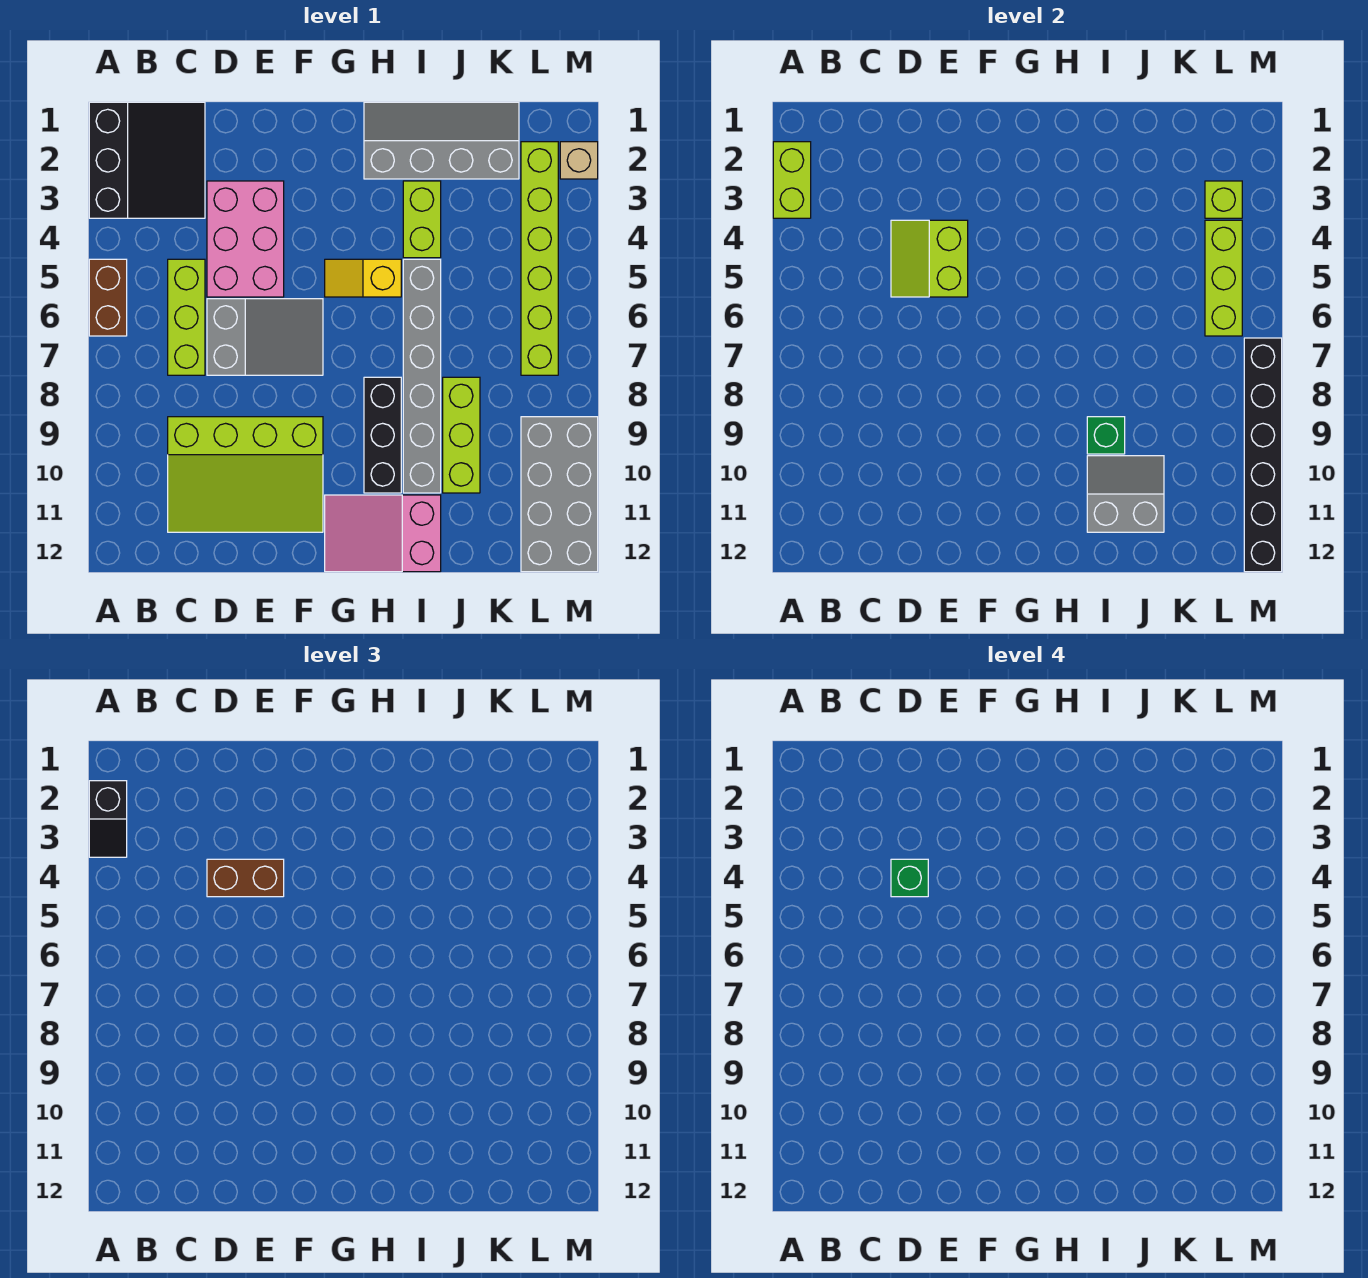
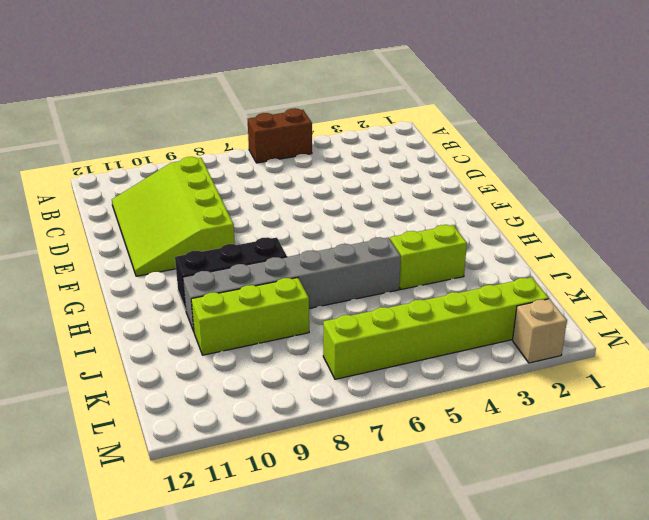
none -> black slope A1:C3 level 1 top A
none -> lime brick C5:C7 level 1
none -> pink brick D3:E5 level 1

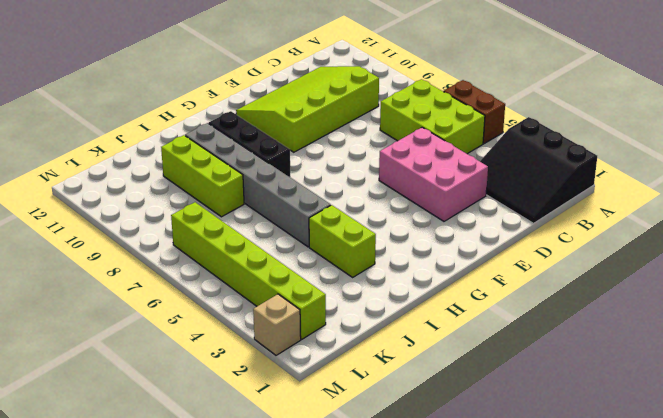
lime brick B5:C7 level 1 -> lime brick C5:C7 level 1
none -> grey slope D6:F7 level 1 top D
none -> yellow slope G5:H5 level 1 top H
none -> pink slope G11:I12 level 1 top I

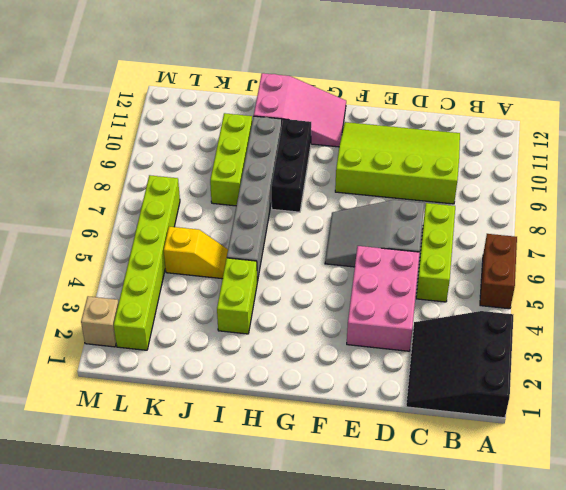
yellow slope J5:K5 level 1 top K -> yellow slope G5:H5 level 1 top H
none -> grey slope H1:K2 level 1 top 2
none -> grey brick L9:M12 level 1
none -> lime brick A2:A3 level 2

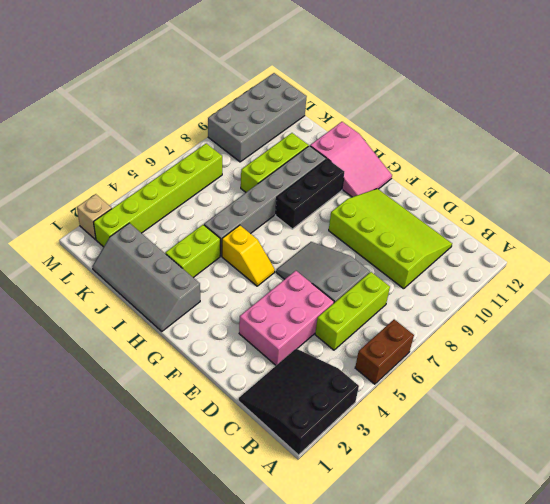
none -> lime brick A2:A3 level 2
none -> lime slope D4:E5 level 2 top E
none -> green brick I9 level 2

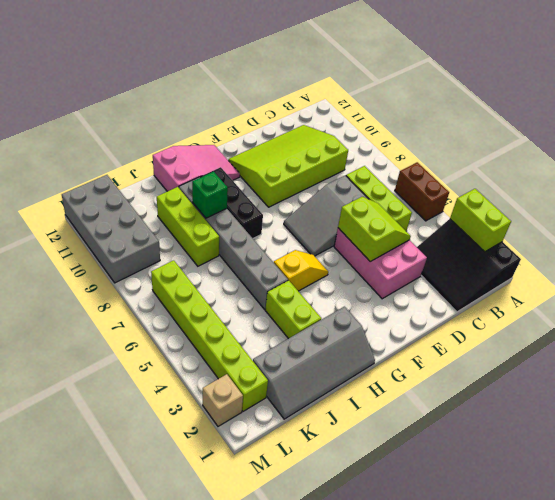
none -> grey slope I10:J11 level 2 top 11
none -> lime brick L3 level 2
none -> lime brick L4:L6 level 2

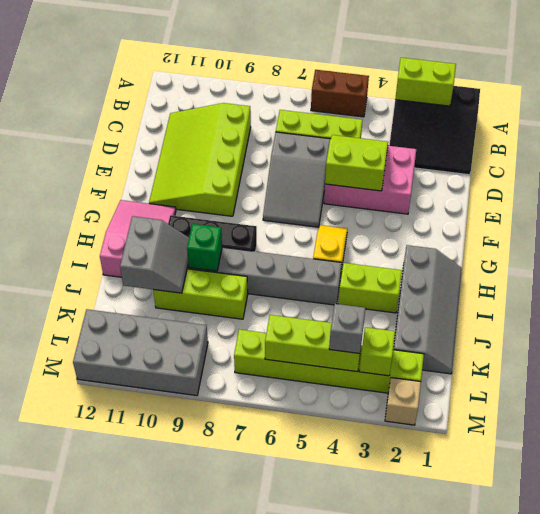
grey brick L4 level 3 -> none
none -> black brick M7:M12 level 2
none -> black slope A2:A3 level 3 top 2
none -> brown brick D4:E4 level 3

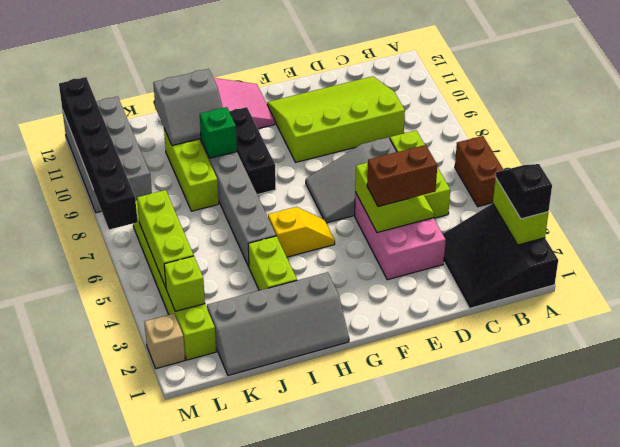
none -> green brick D4 level 4

